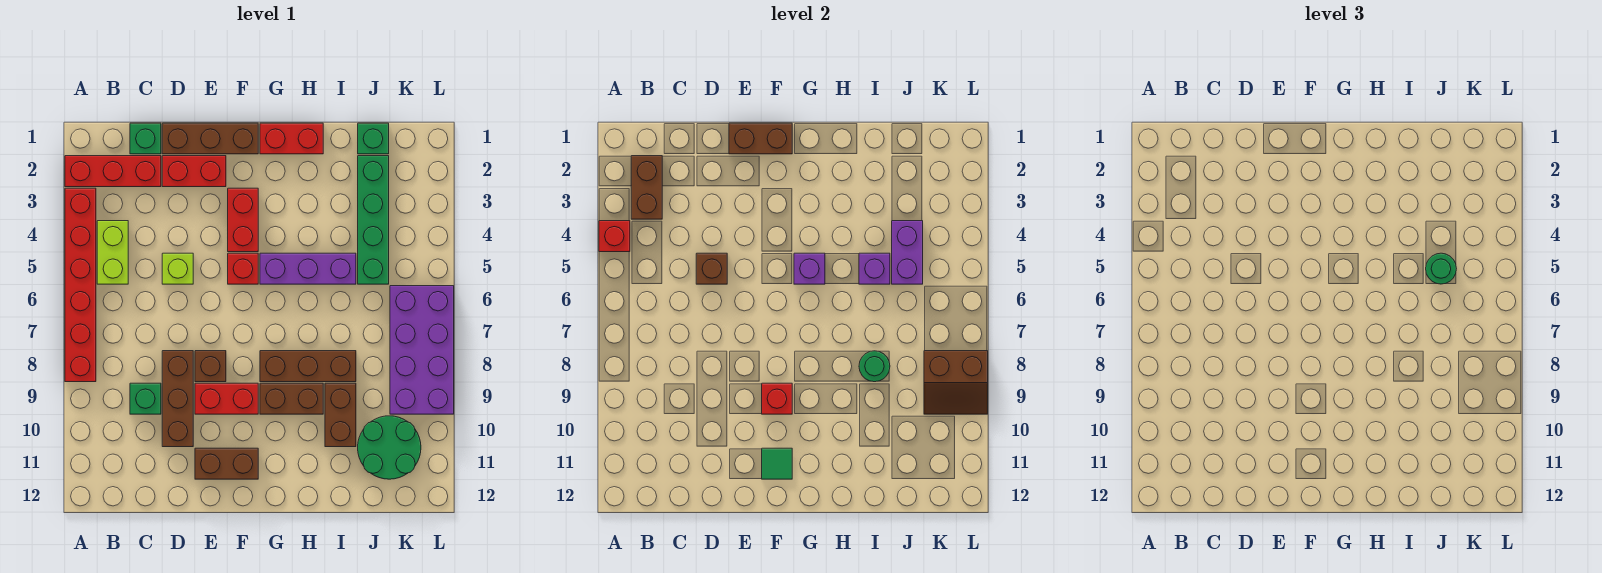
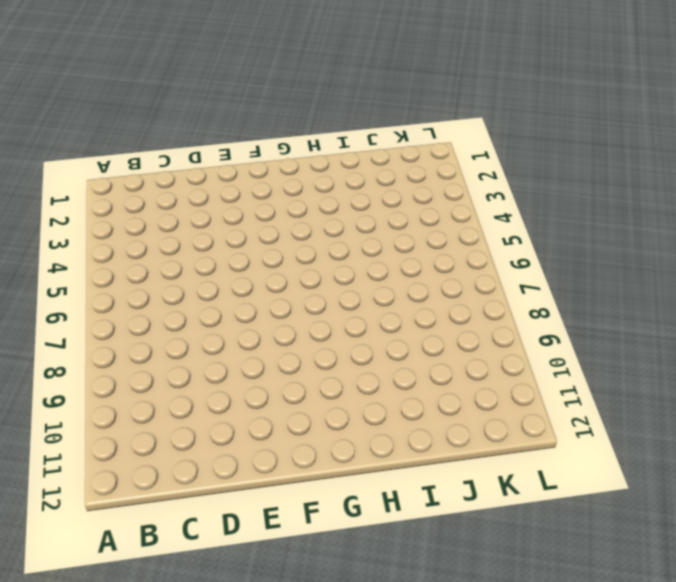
none -> red brick A2:C2 level 1
none -> red brick A3:A8 level 1
none -> lime brick B4:B5 level 1
none -> green brick C1 level 1

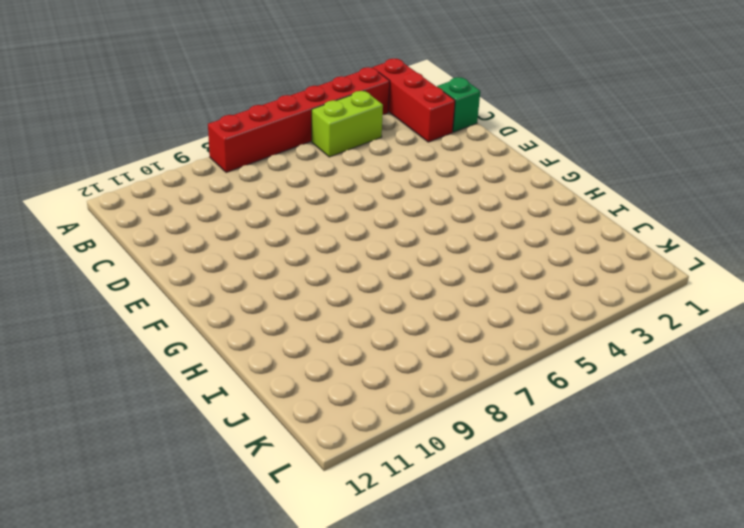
none -> green brick C9 level 1
none -> brown brick D1:F1 level 1
none -> red brick D2:E2 level 1
none -> lime brick D5 level 1

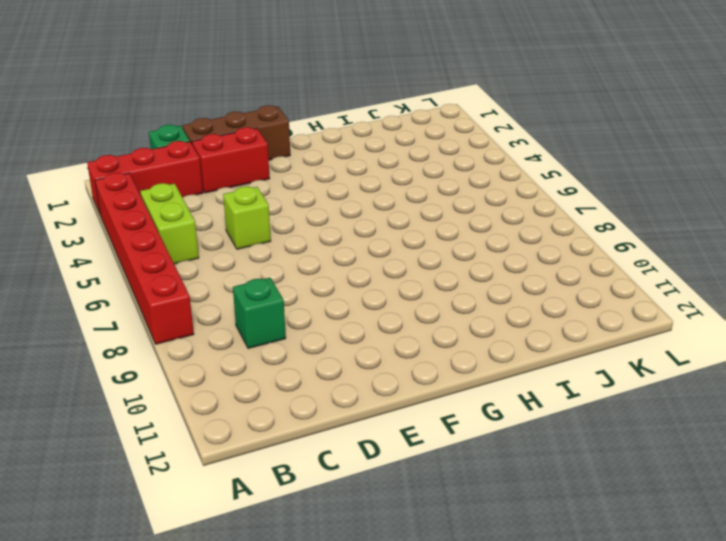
none -> brown brick D8:D10 level 1
none -> brown brick E8 level 1
none -> red brick E9:F9 level 1
none -> brown brick E11:F11 level 1

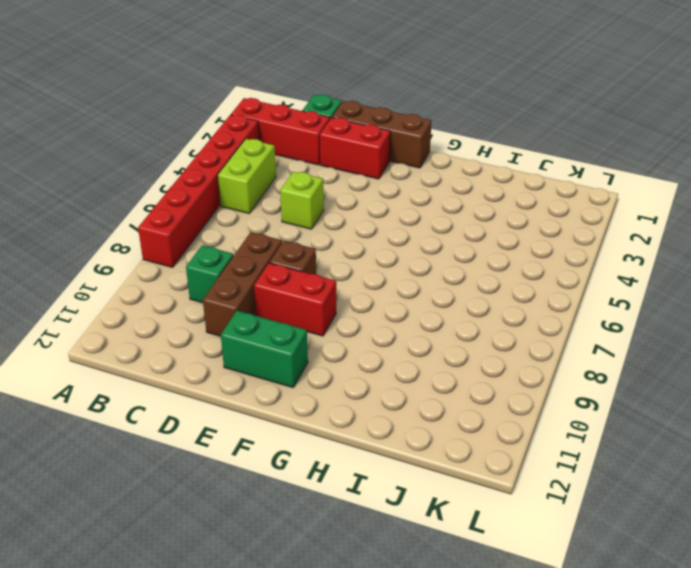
green brick E11:F11 level 1 -> brown brick E11:F11 level 1
none -> red brick F3:F4 level 1
none -> red brick F5 level 1
none -> red brick G1:H1 level 1
none -> purple brick G5:I5 level 1

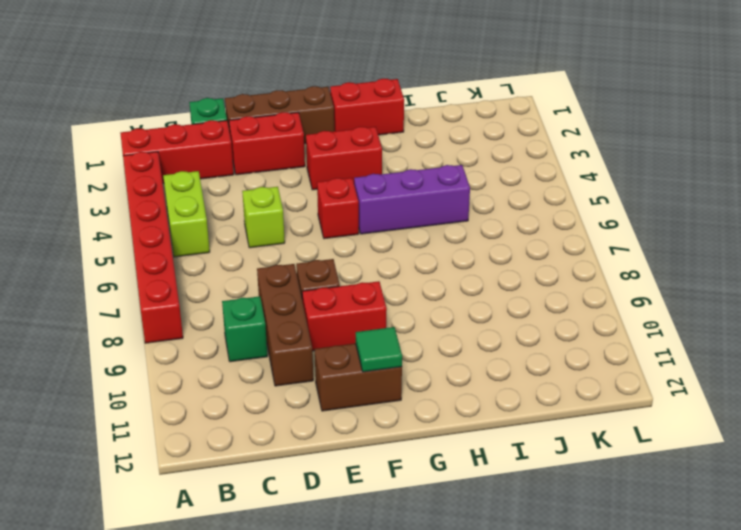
red brick F3:G3 level 1 -> red brick F3:F4 level 1
none -> brown brick G8:I8 level 1
none -> brown brick G9:H9 level 1
none -> brown brick I9:I10 level 1
none -> green brick J1 level 1

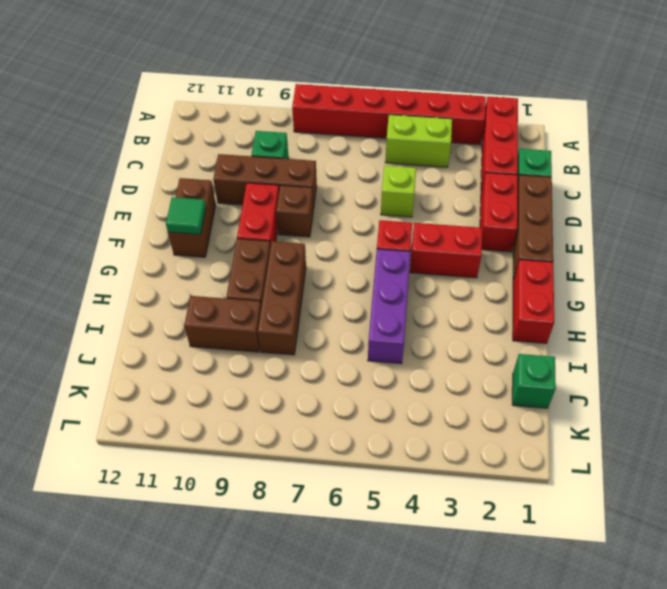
none -> green brick J2:J5 level 1
none -> green round brick J10:K11 level 1
none -> purple brick K6:L9 level 1
none -> red brick A4 level 2

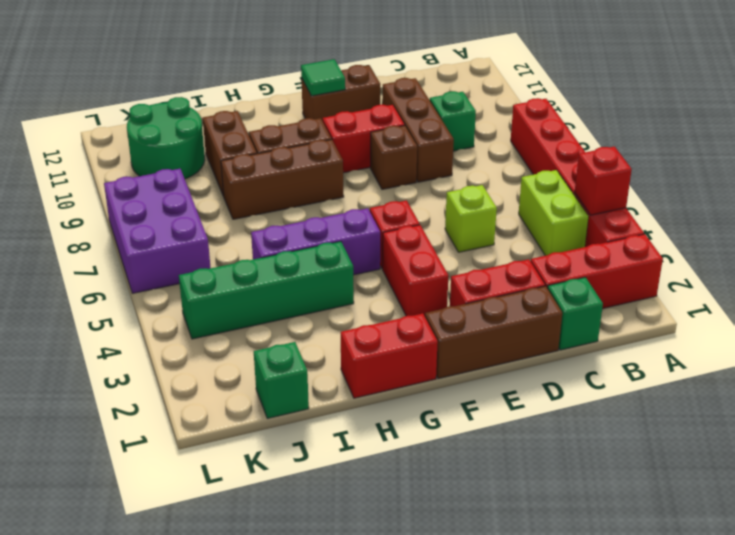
green brick H4:K4 level 1 -> green brick J2:J5 level 1
purple brick K6:L8 level 1 -> purple brick K6:L9 level 1
none -> brown brick B2:B3 level 2
none -> brown brick D5 level 2
none -> brown brick E1:F1 level 2
none -> red brick F9 level 2

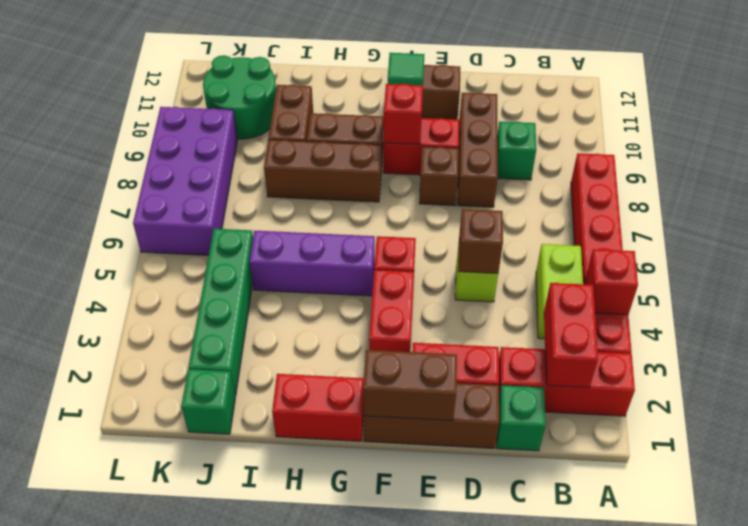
red brick B2:B3 level 2 -> brown brick B2:B3 level 2
none -> purple brick G5 level 2
none -> purple brick I5 level 2
none -> green round brick I8 level 2
none -> purple brick J4:J5 level 2

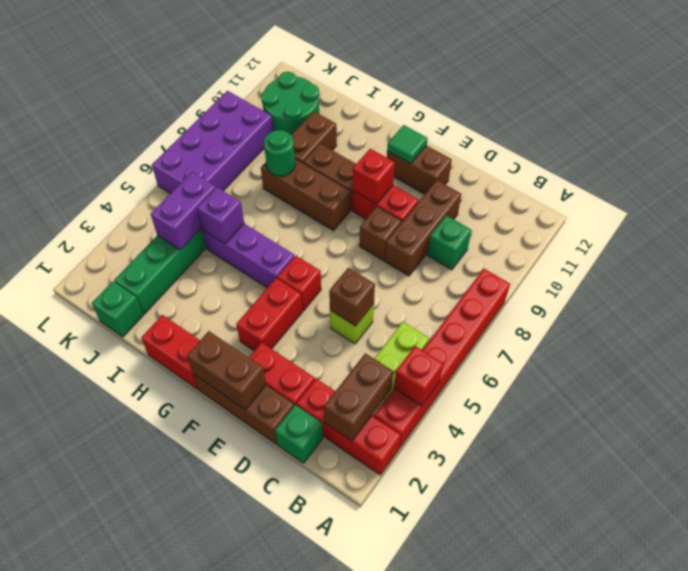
none -> purple brick G5 level 2
none -> brown slope K8:L9 level 2 top 8
none -> green round brick J5 level 3

